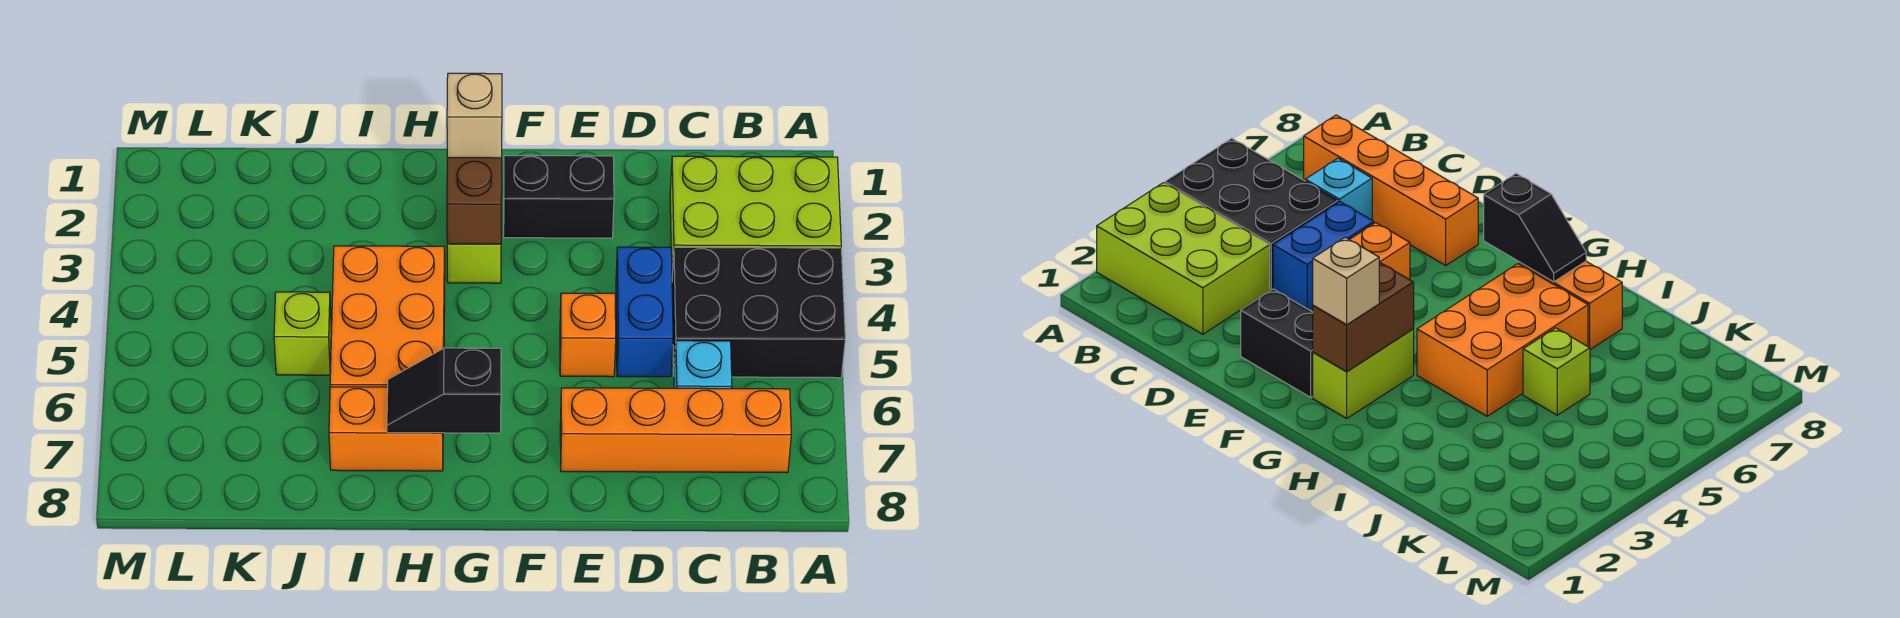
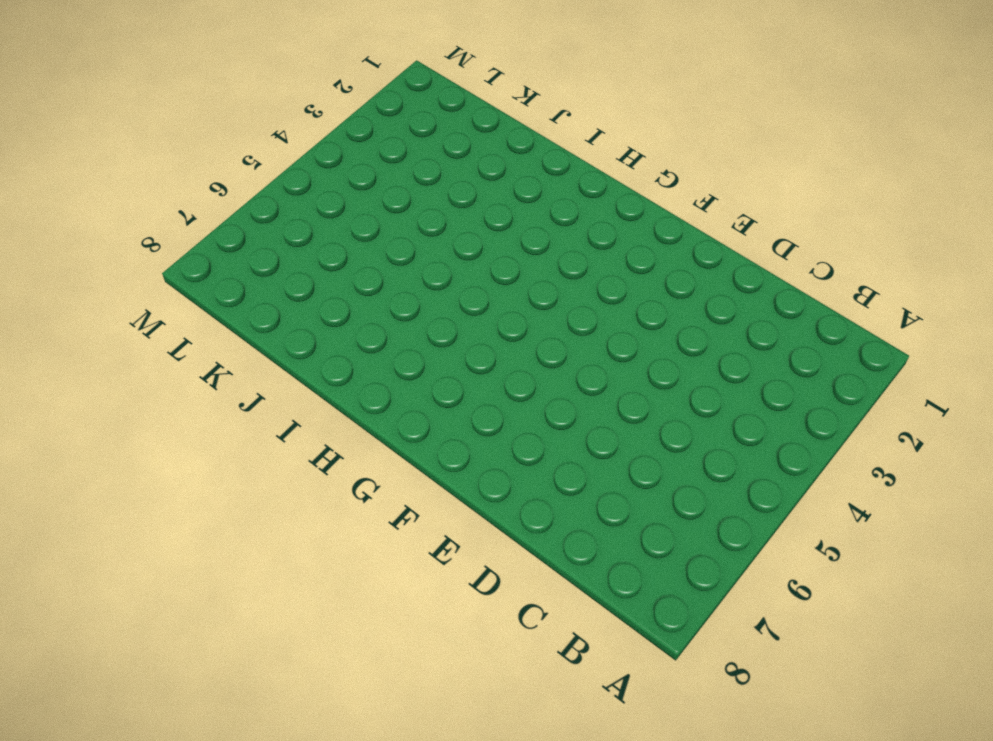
none -> lime brick A2:C3 level 1
none -> black brick A4:C5 level 1
none -> orange brick B7:E7 level 1

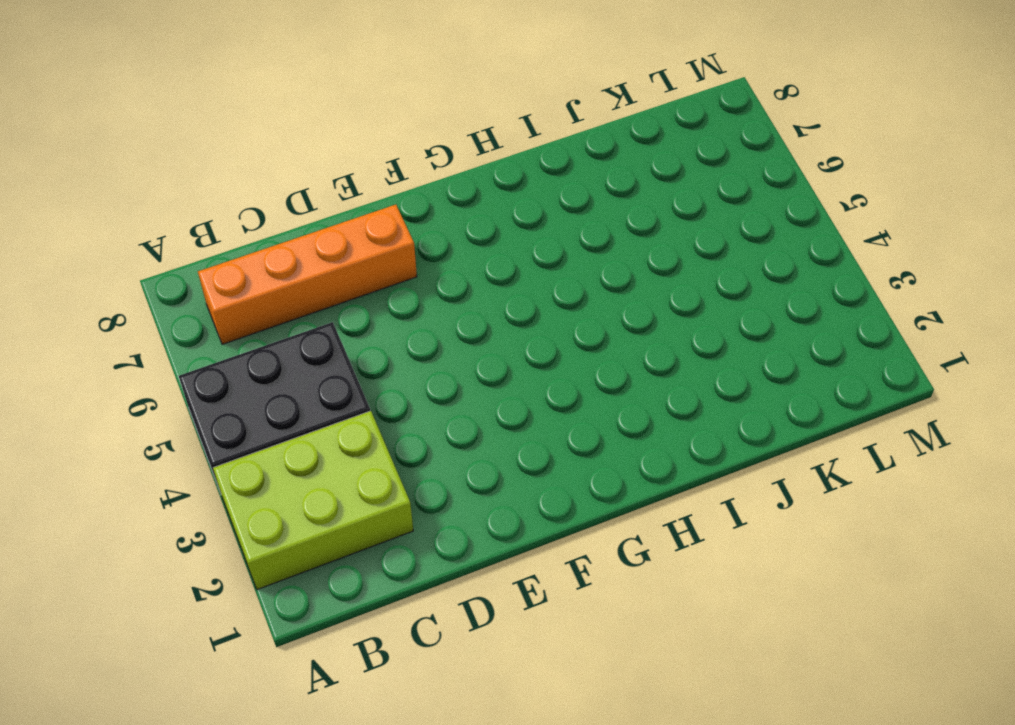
none -> cyan brick C6 level 1
none -> blue brick D4:D5 level 1
none -> black brick E2:F2 level 1

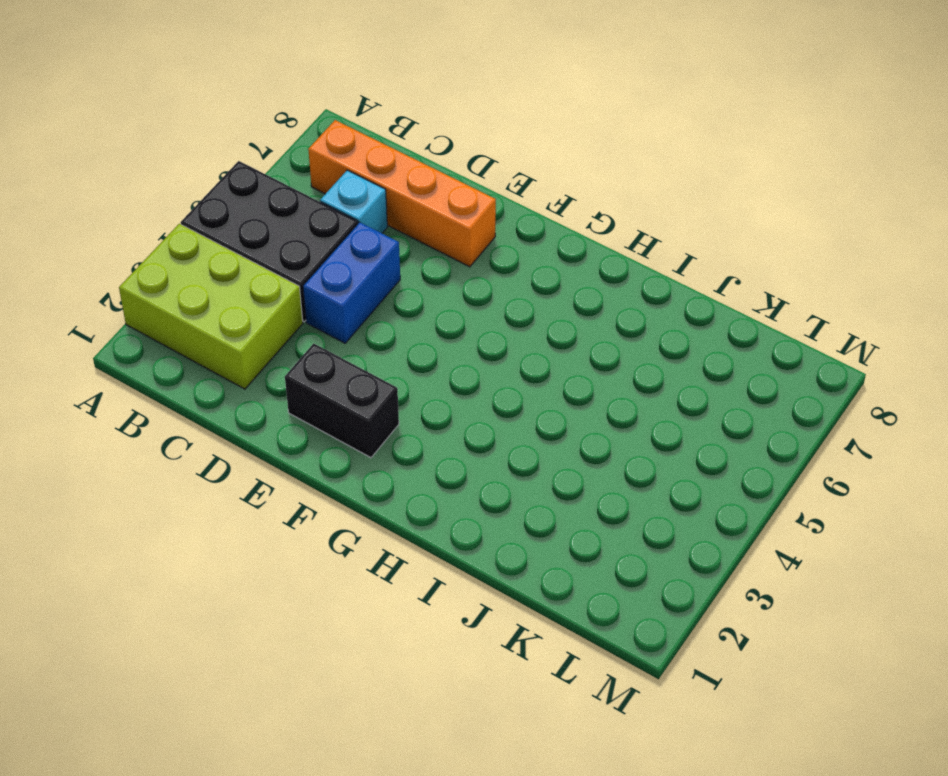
none -> orange brick E5 level 1
none -> lime brick G2:G3 level 1
none -> orange brick H4:I6 level 1

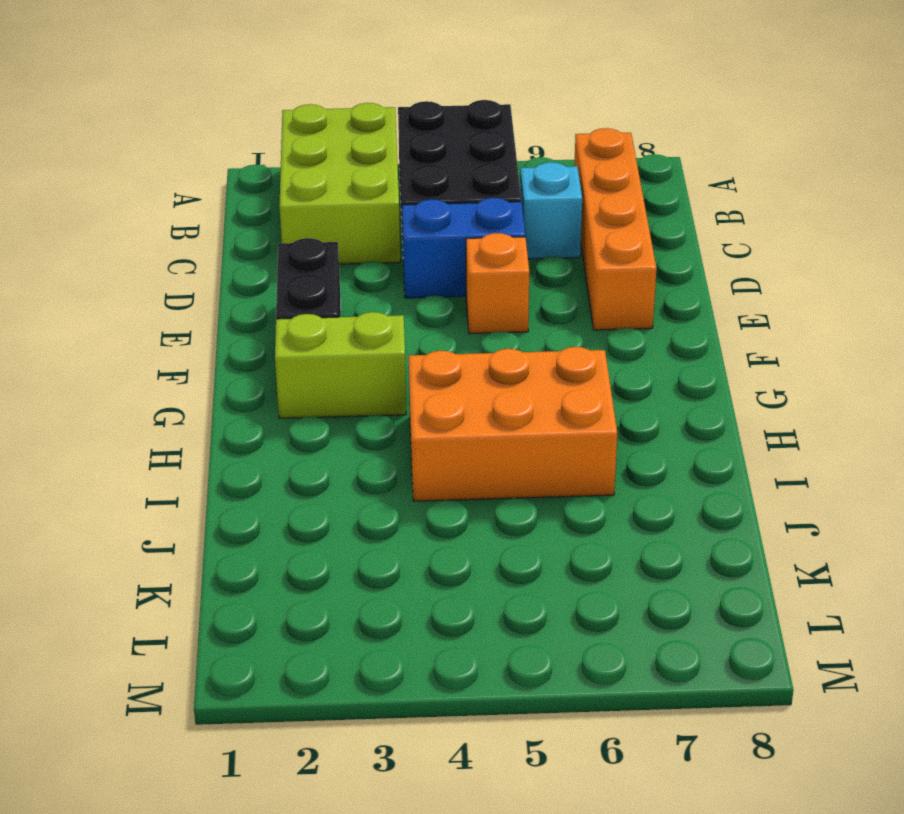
none -> orange brick H7:I7 level 1
none -> lime brick J5 level 1
none -> brown brick G2:G3 level 2

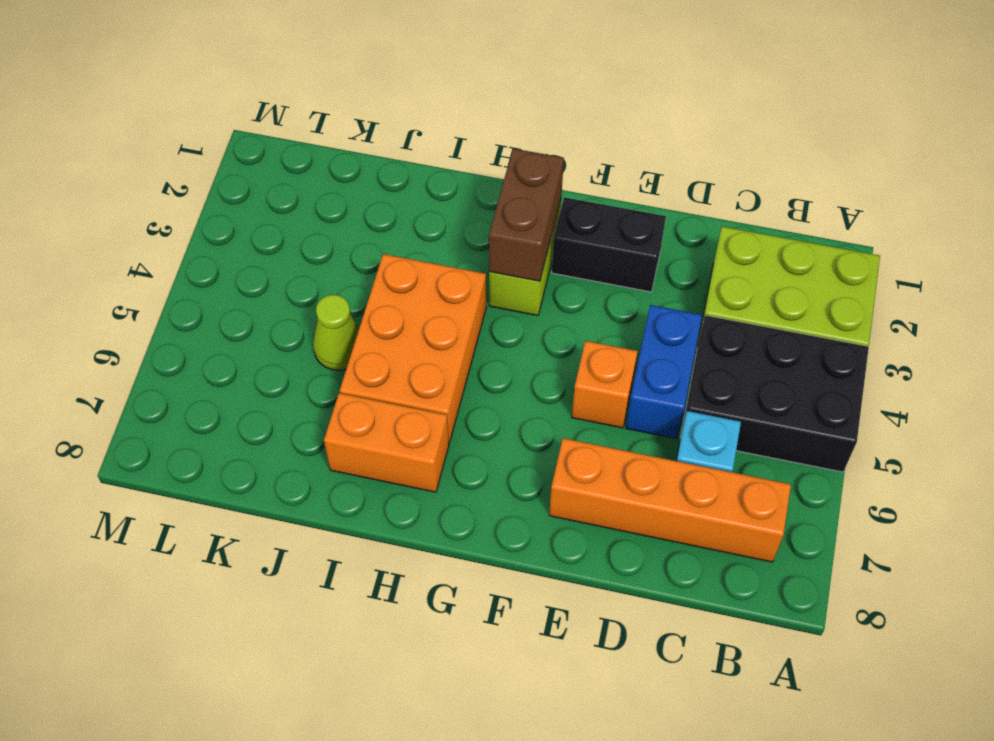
lime cone J5 level 1 -> lime brick J5 level 1
none -> black slope G7:H7 level 2 top G
none -> tan brick G2 level 3

